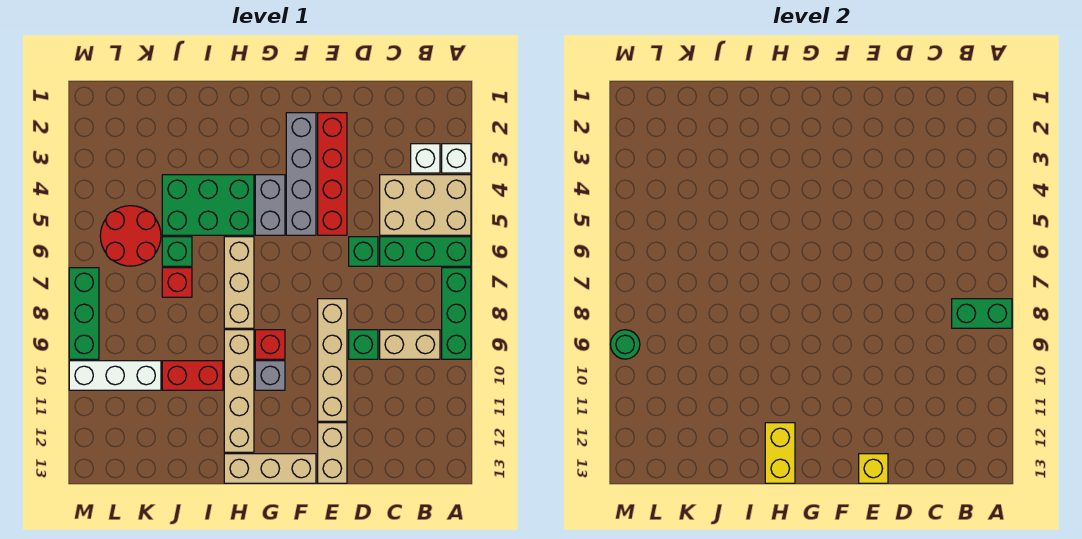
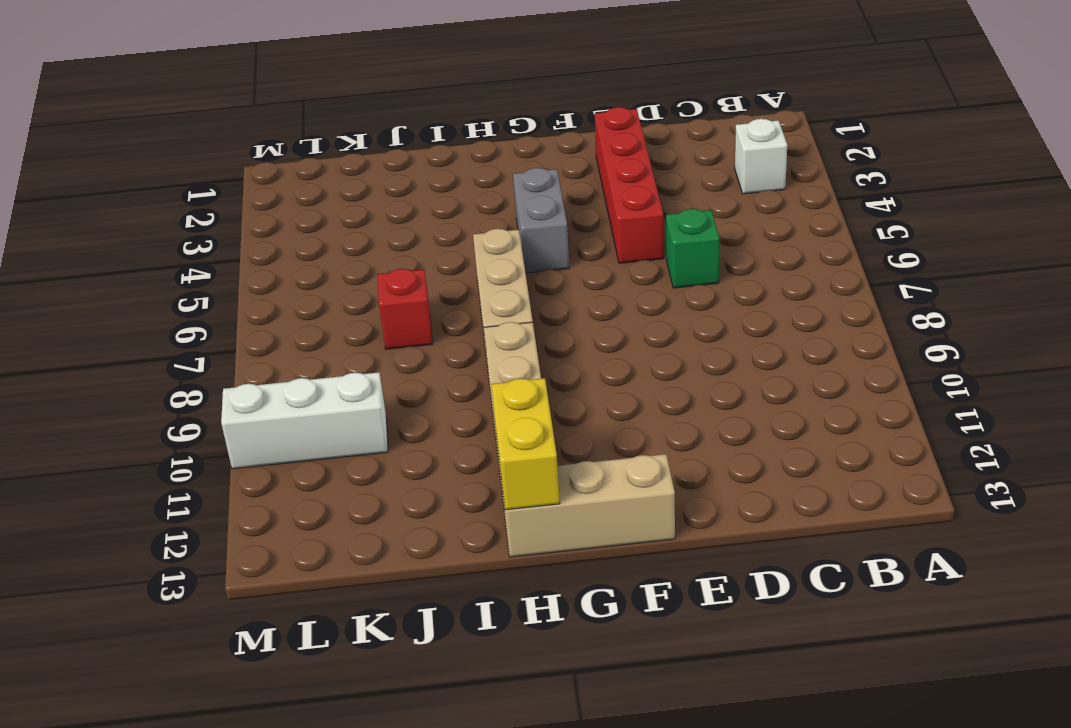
none -> white brick A3 level 1
none -> tan brick A4:C5 level 1
none -> green brick A6:C6 level 1

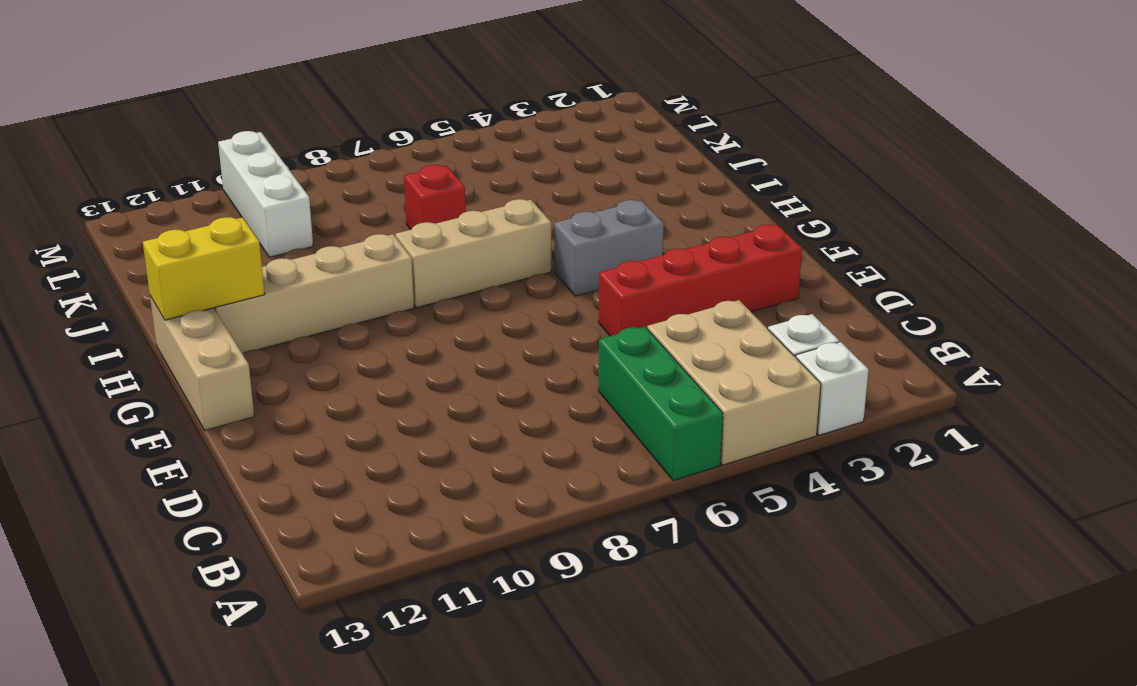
none -> green brick A7:A9 level 1
none -> tan brick B9:C9 level 1
none -> green brick D6 level 1

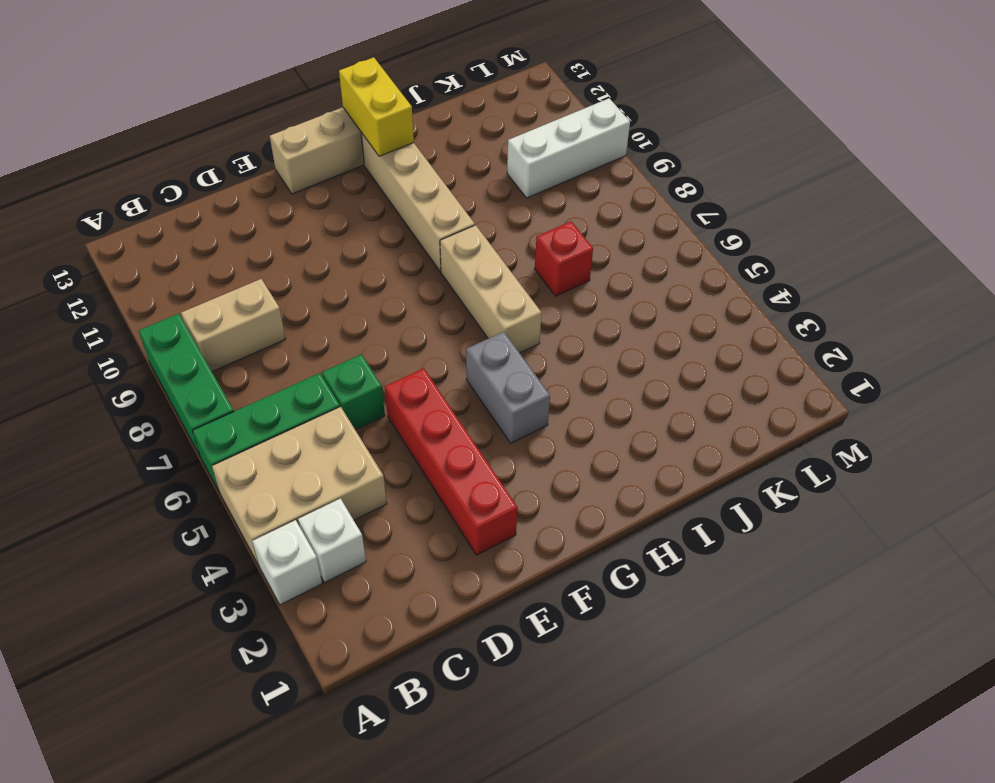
none -> green brick D9 level 1
none -> tan brick E8:E11 level 1
none -> tan brick E12:E13 level 1

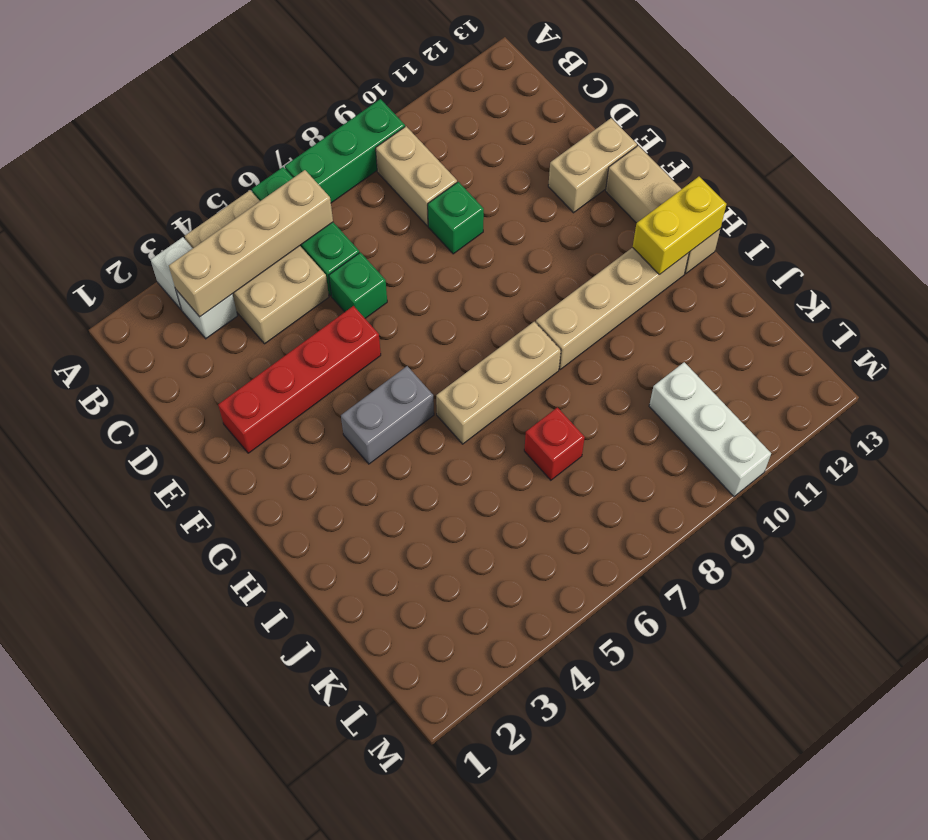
tan brick B3:B6 level 2 -> tan brick E8:E11 level 1
none -> grey brick F2:F5 level 1
none -> red brick G9 level 1
none -> grey brick G10 level 1

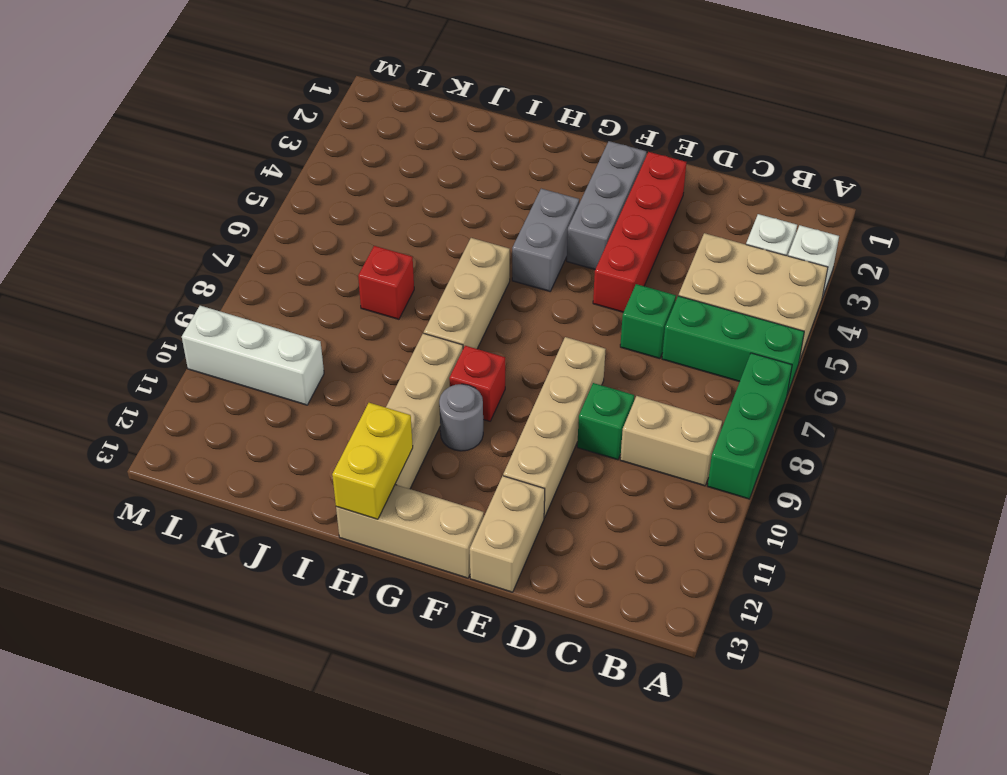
grey brick F2:F4 level 1 -> grey brick F2:F5 level 1
grey round brick G10 level 1 -> grey brick G10 level 1
none -> green brick H4:J5 level 1
none -> red brick I10:J10 level 1
none -> green brick J6 level 1

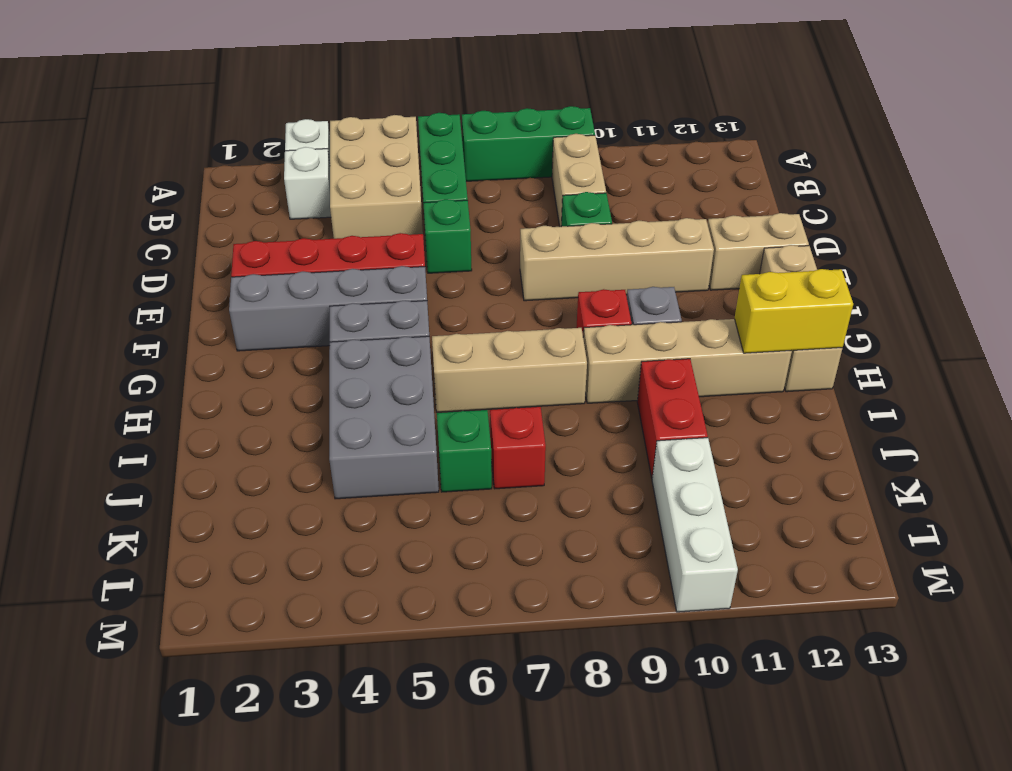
grey brick H4:J5 level 1 -> green brick H4:J5 level 1
none -> red round brick K5:L6 level 1
none -> green brick M7:M9 level 1
none -> green brick A8:B8 level 2

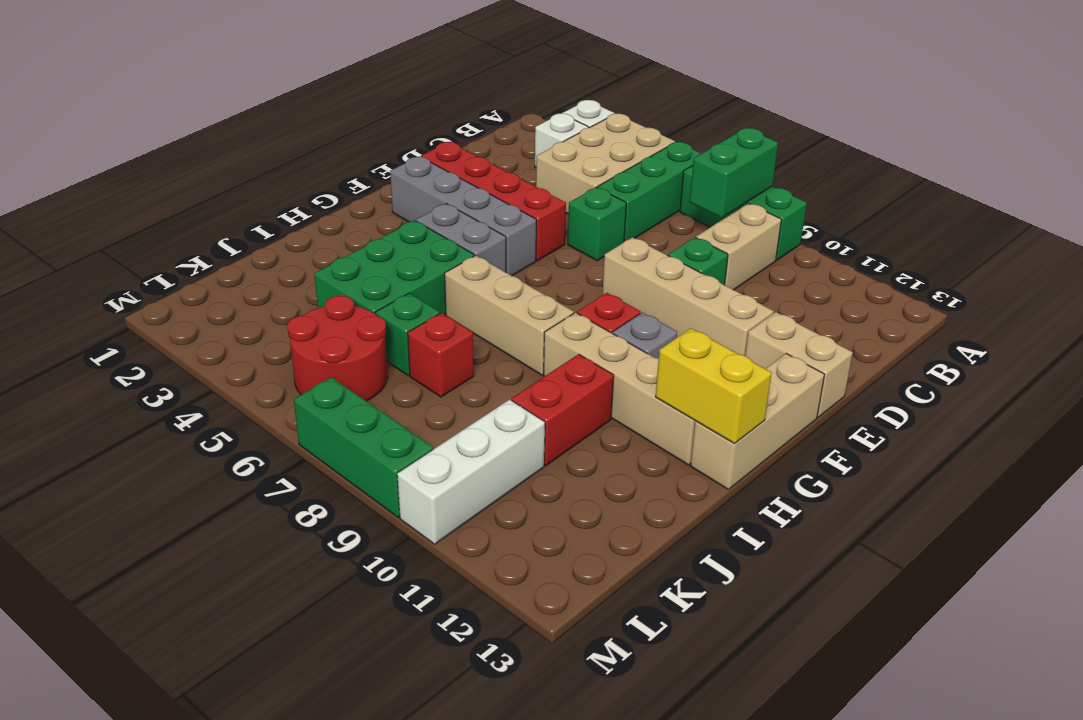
none -> yellow brick E13 level 2
none -> green round brick M9 level 2

